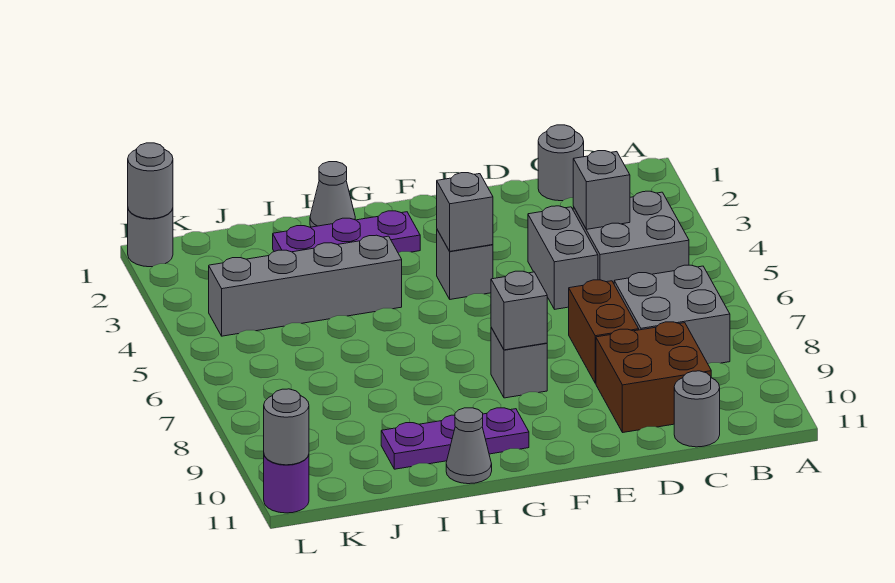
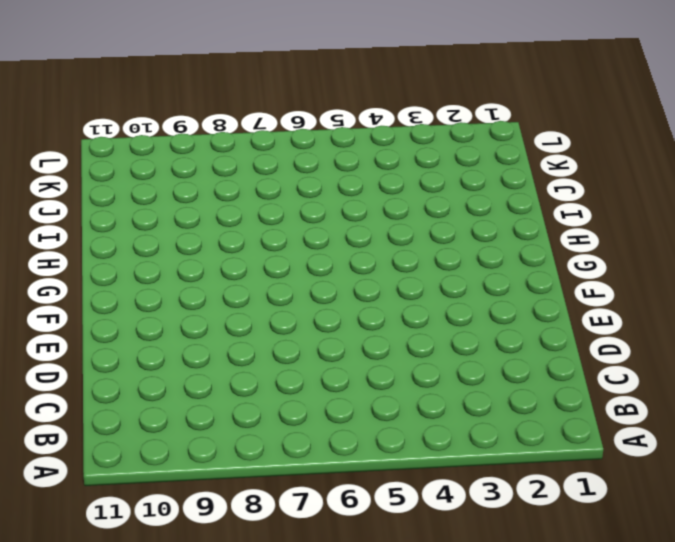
none -> grey brick B4:C5 level 1
none -> grey brick B7:C8 level 1
none -> grey round brick C1 level 1

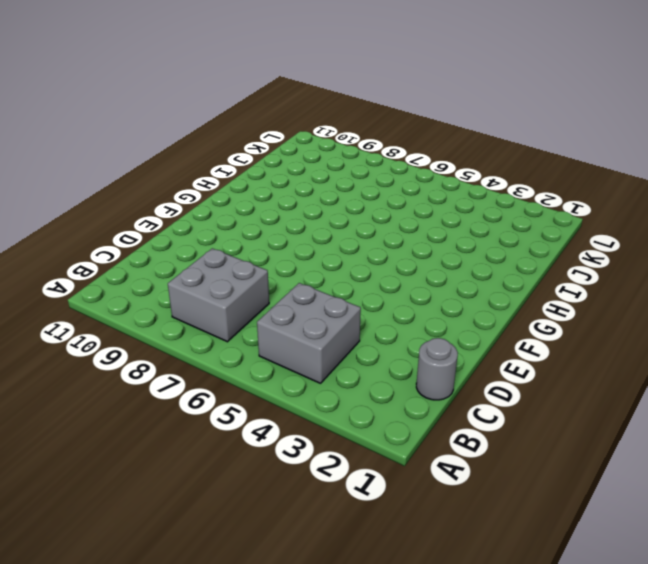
none -> brown brick C9:D10 level 1
none -> grey round brick C11 level 1
none -> grey brick D4:D5 level 1

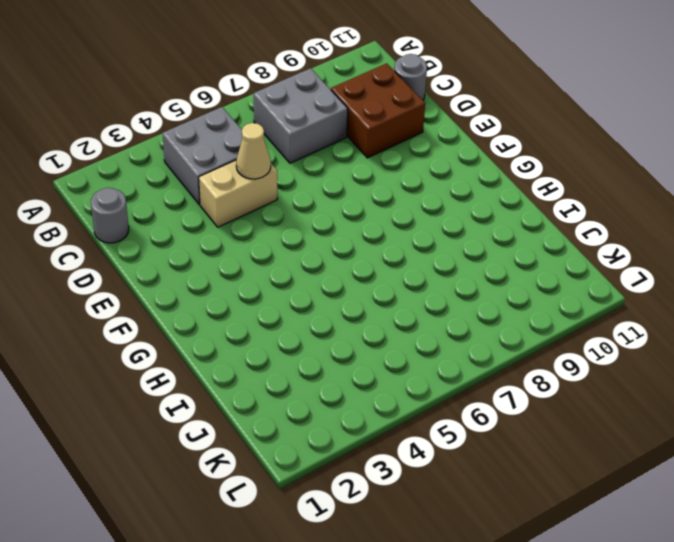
tan brick D4:D5 level 1 -> grey brick D4:D5 level 1
tan cone D5 level 2 -> none
none -> brown brick D7:D8 level 1
none -> grey brick F4 level 1
none -> grey brick F8 level 1

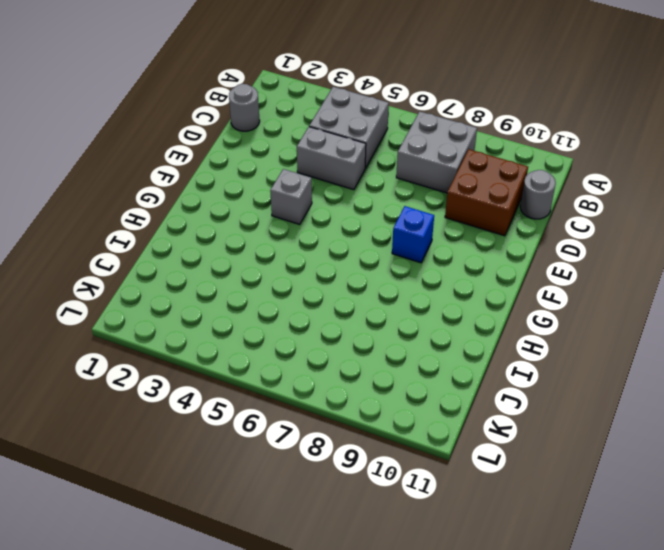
blue brick F8 level 1 -> grey brick F8 level 1
none -> brown brick D7:D8 level 1
none -> purple plate G2:I2 level 1
none -> purple plate G10:I10 level 1

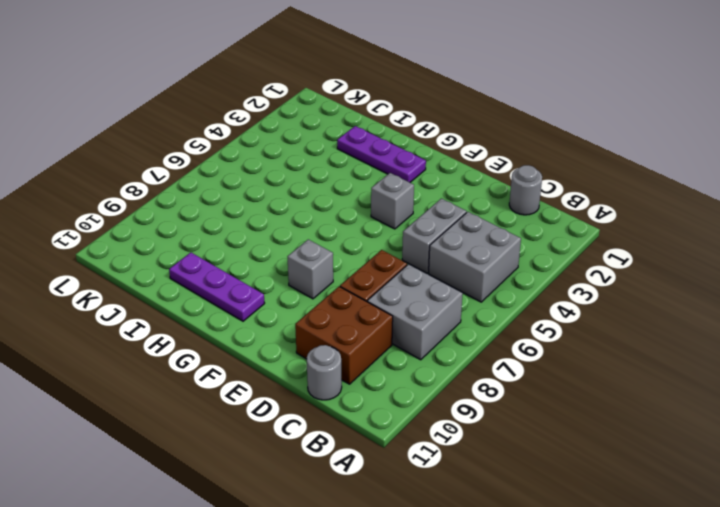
none -> grey cone H1 level 1
none -> grey brick H4:K4 level 1
none -> grey cone H11 level 1

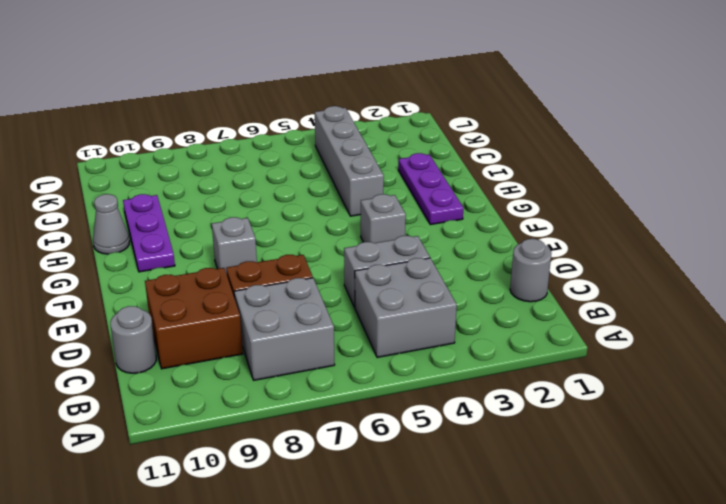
none -> grey cone H1 level 1
none -> grey round brick L1 level 1
none -> purple round brick L11 level 1

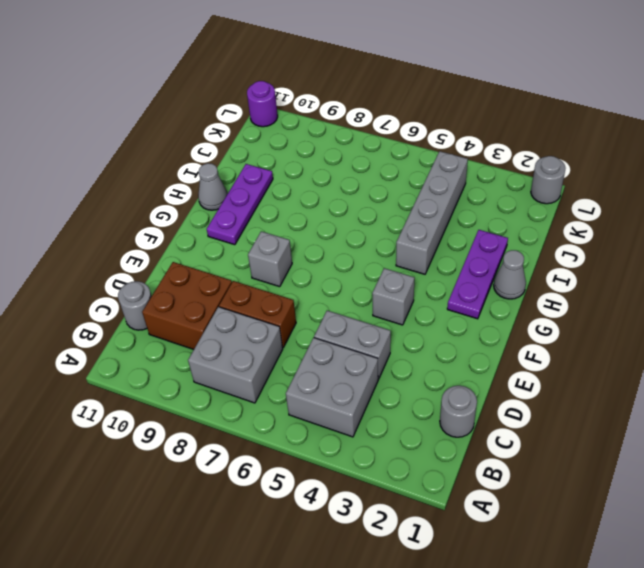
none -> grey brick C4 level 2
none -> grey brick F4 level 2
none -> grey brick F8 level 2

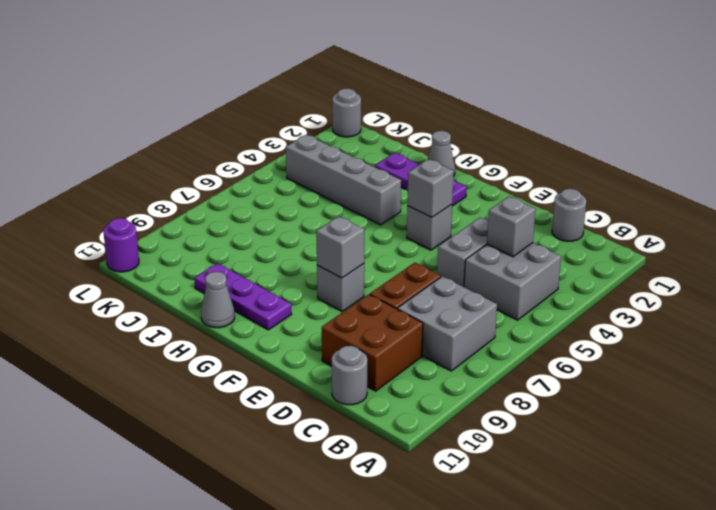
none -> grey round brick L1 level 2
none -> grey round brick L11 level 2

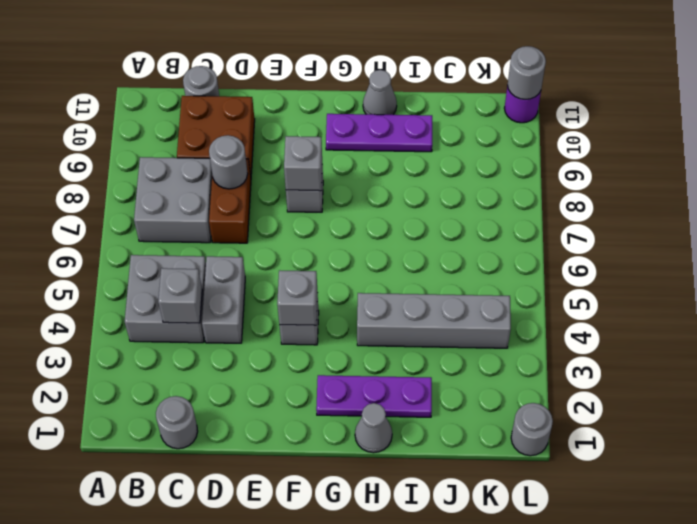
grey round brick D8 level 2 -> grey round brick L1 level 2

